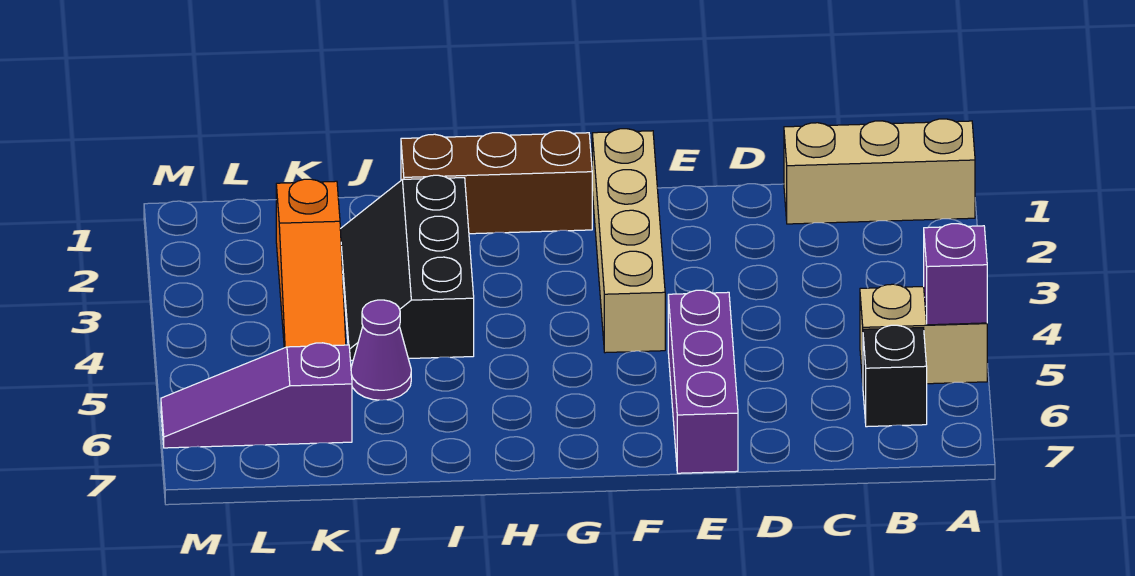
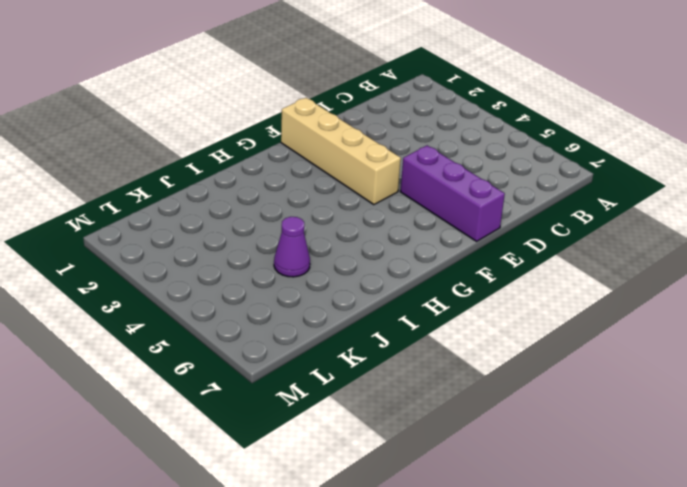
none -> tan brick A1:C1 level 1
none -> tan brick A5:B5 level 1

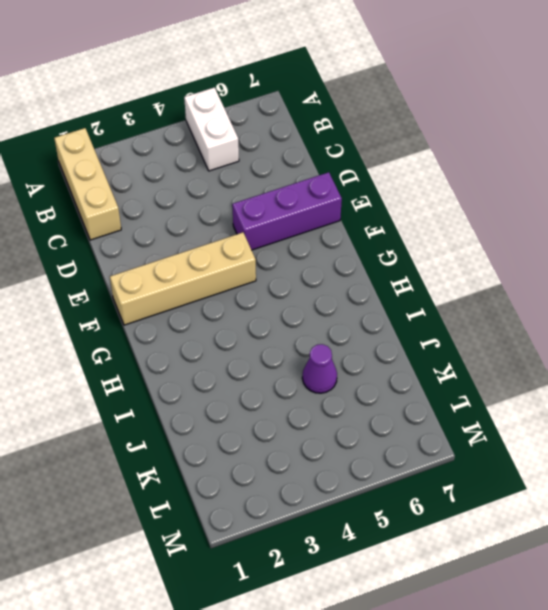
white brick A5:B5 level 1 -> tan brick A5:B5 level 1
none -> black brick B6 level 1
none -> brown brick G1:I1 level 1

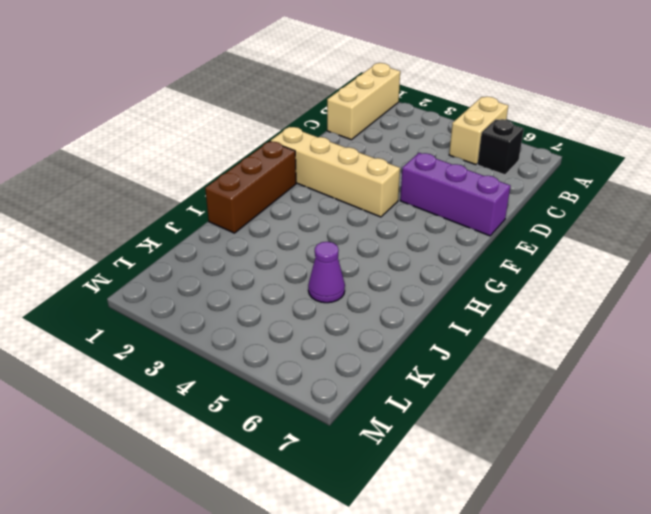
none -> black slope I2:J4 level 1 top I
none -> orange slope K2:K4 level 1 top 2

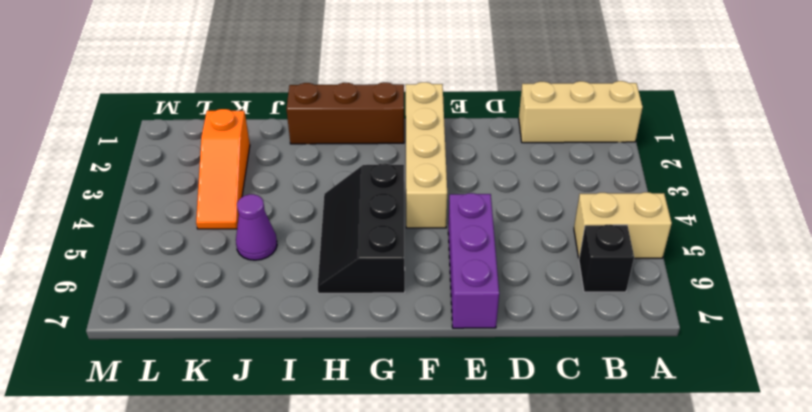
black slope G4:H6 level 1 top G -> black slope I2:J4 level 1 top I
none -> purple slope K6:M6 level 1 top K
none -> purple brick A5 level 2

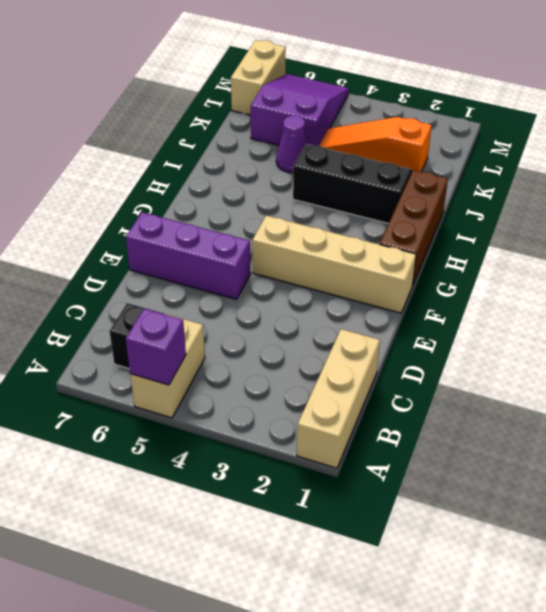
purple slope K5:M6 level 1 top K -> purple slope K6:M6 level 1 top K
tan brick L7:M7 level 1 -> none

